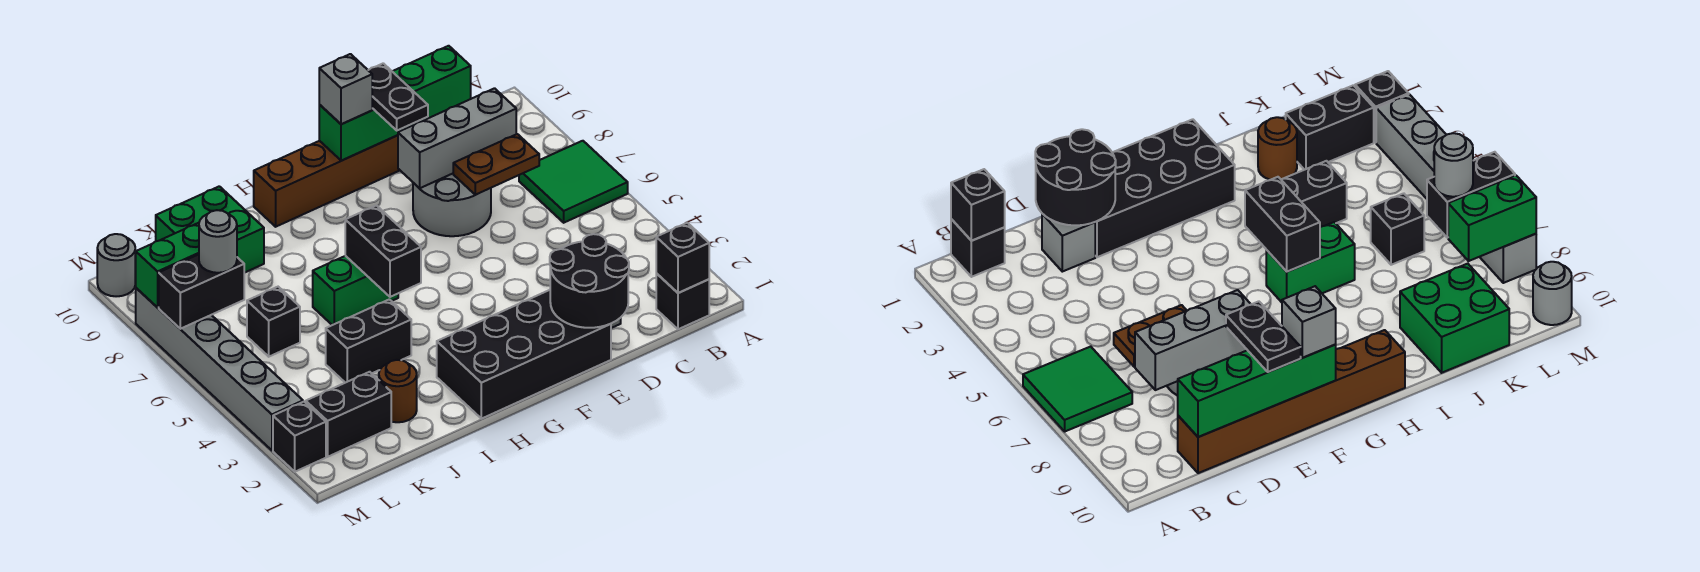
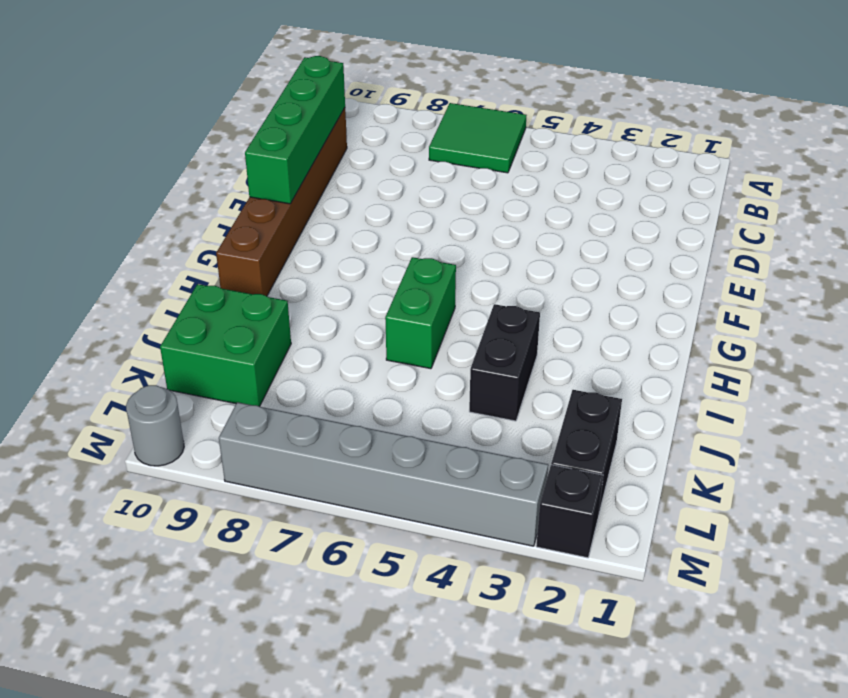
none -> black brick B1 level 1
none -> grey brick D2 level 1
none -> grey round brick D7:E8 level 1

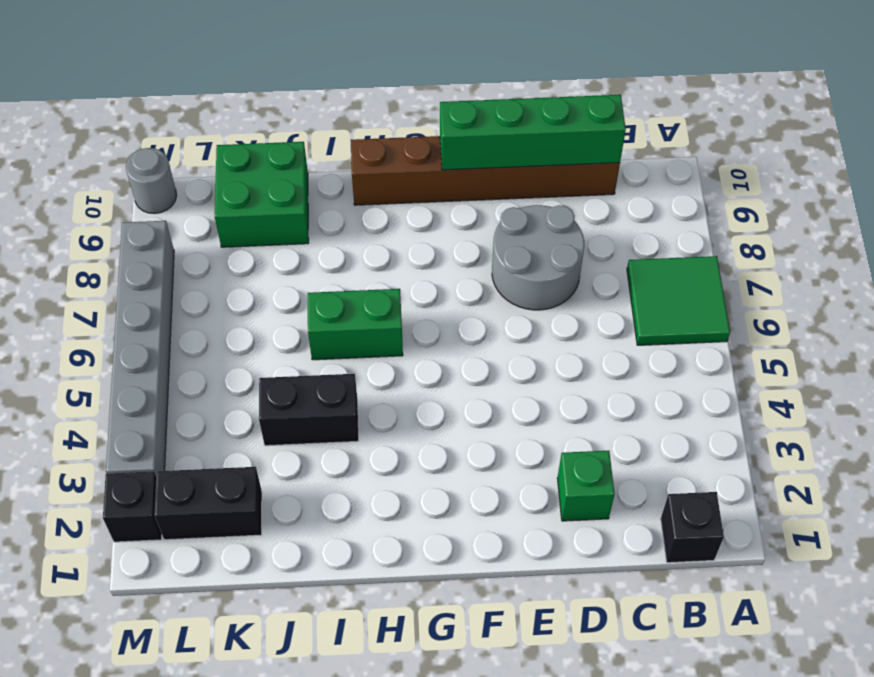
green brick D2 level 1 -> grey brick D2 level 1
none -> black brick E1:H2 level 1
none -> brown round brick J2 level 1
none -> black brick K6 level 1

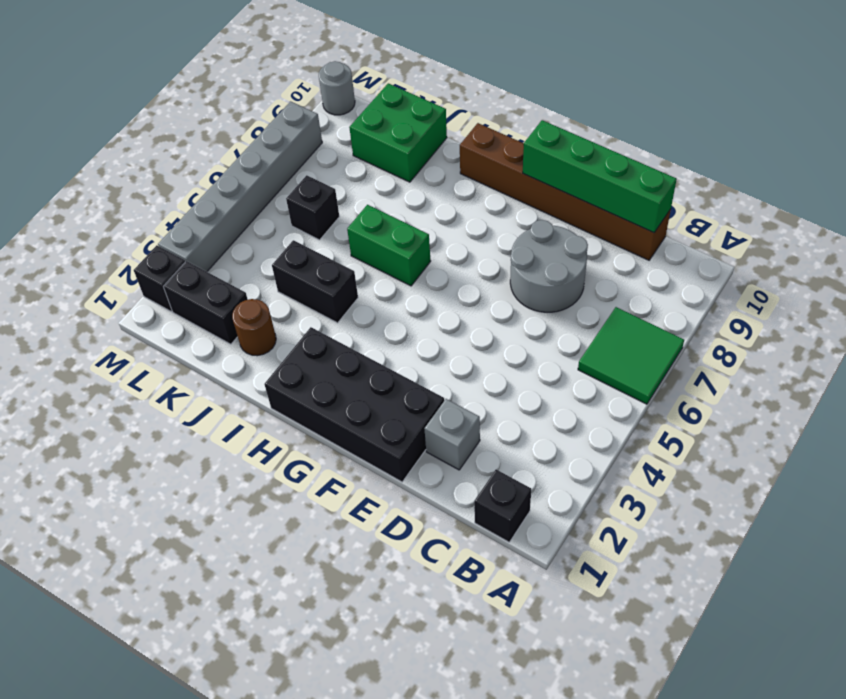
none -> black brick B1 level 2
none -> brown plate C7:D7 level 2
none -> grey brick C8:E8 level 2

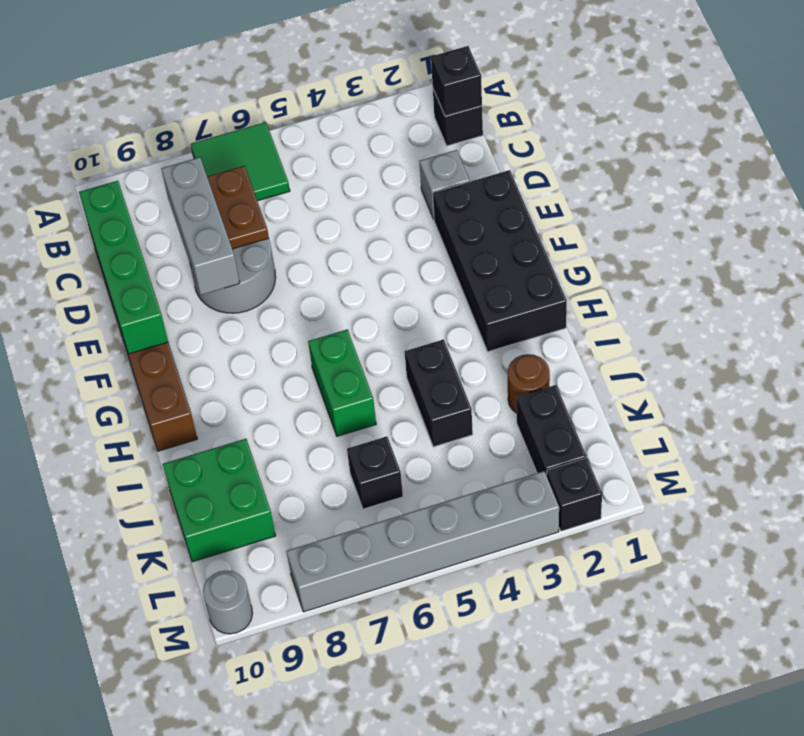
none -> black round brick D1:E2 level 2
none -> black brick H5:H6 level 2
none -> black brick L7:M7 level 2

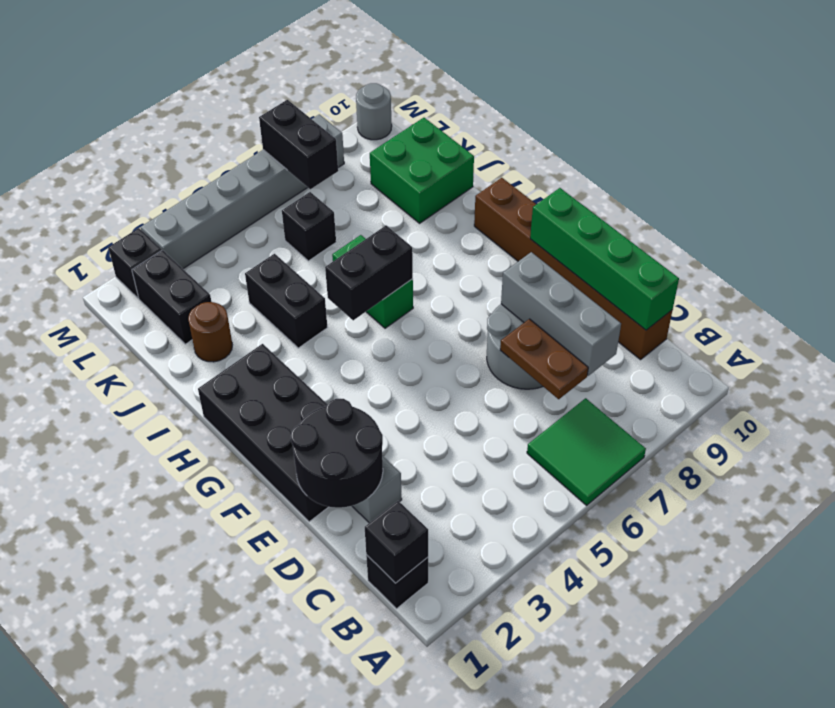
none -> green brick L8:M8 level 2
none -> black plate E9:E10 level 3
none -> grey brick F10 level 3

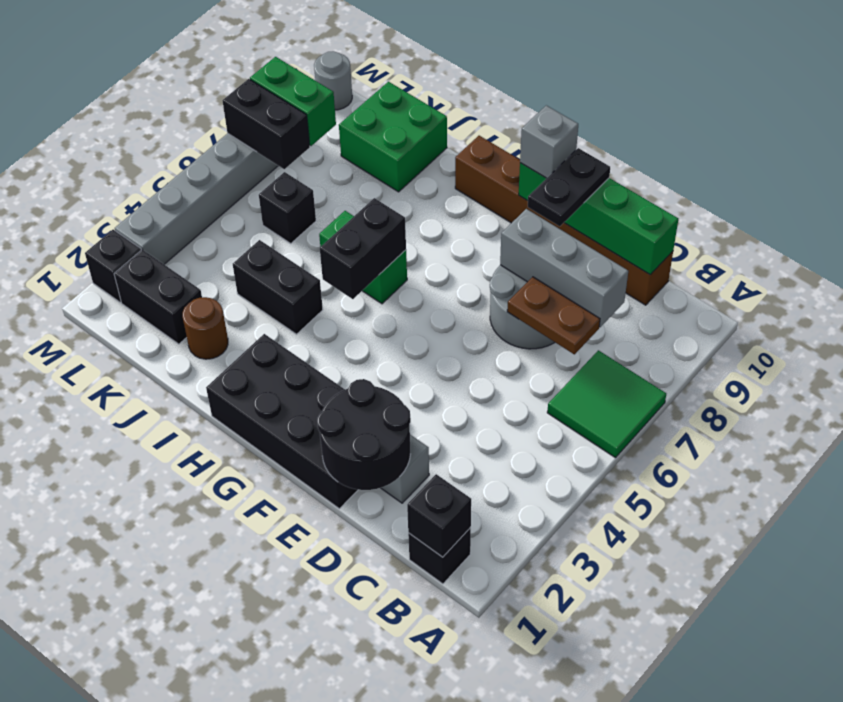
none -> grey round brick L7 level 3

